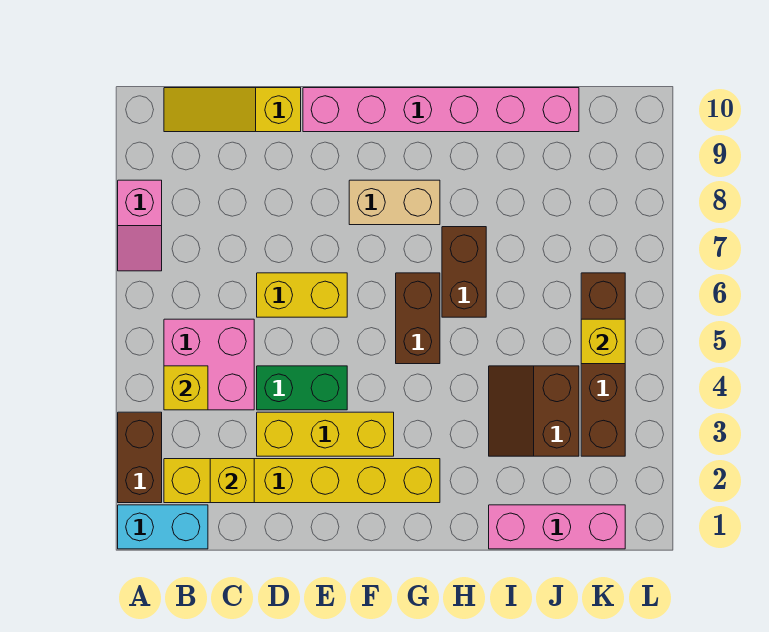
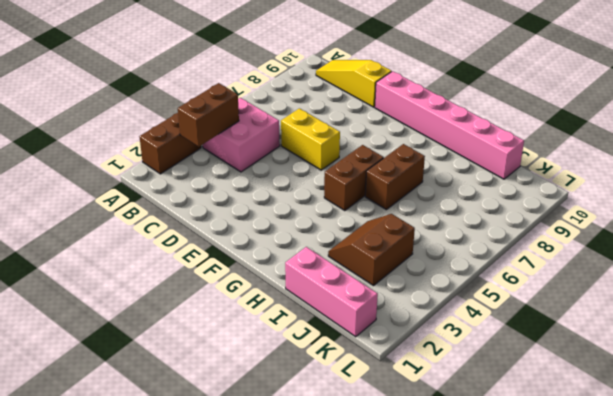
brown brick B3:B4 level 2 -> yellow brick B4 level 2
none -> cyan brick A1:B1 level 1
none -> pink slope A7:A8 level 1 top 8
none -> yellow brick B2:G2 level 1

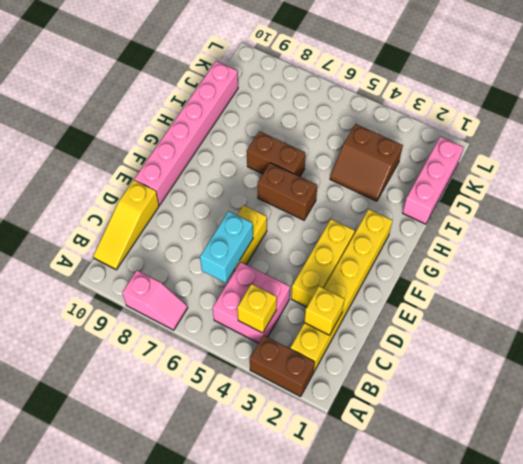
cyan brick C6:D6 level 2 -> cyan brick A1:B1 level 1
none -> green brick D4:E4 level 1
none -> tan brick F8:G8 level 1
none -> brown brick K3:K6 level 1

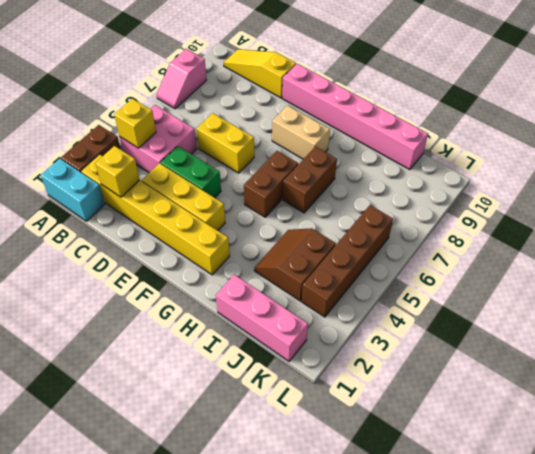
none -> yellow brick K5 level 2

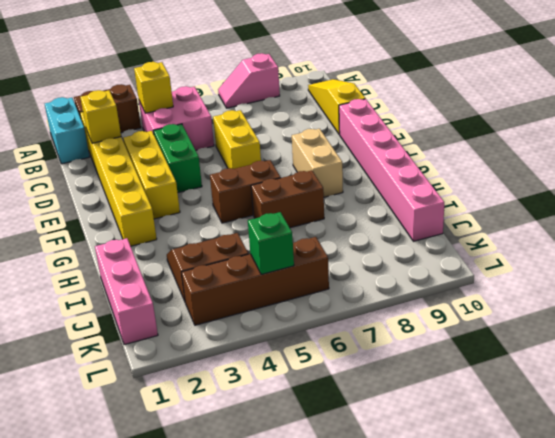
green brick K5 level 2 -> yellow brick K5 level 2

